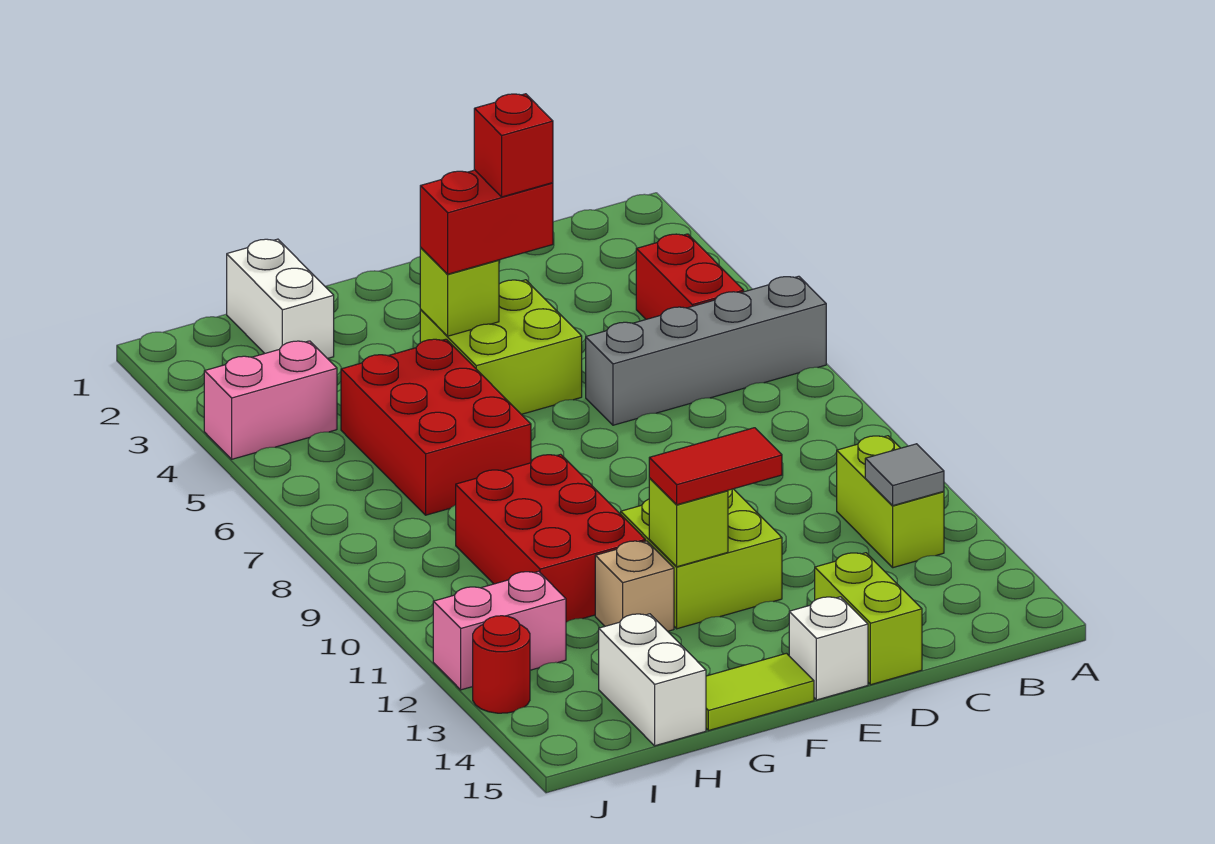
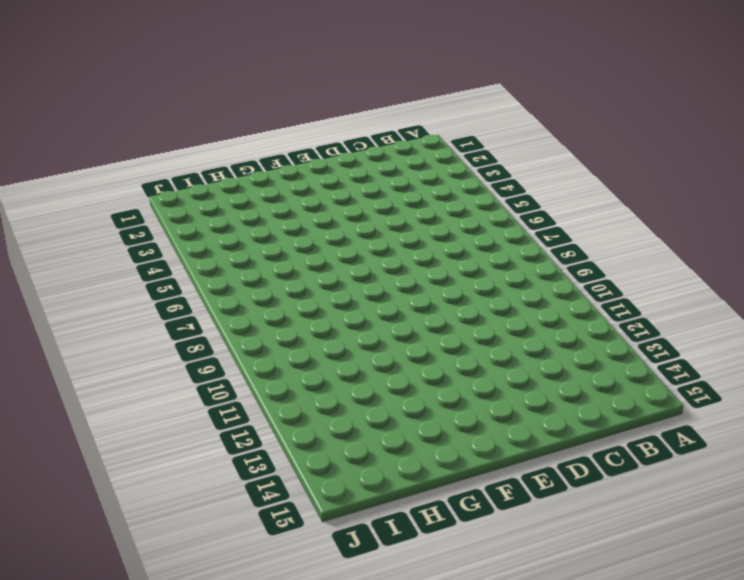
none -> grey brick A6:D6 level 1
none -> red brick B4:B5 level 1
none -> lime brick B11:B12 level 1

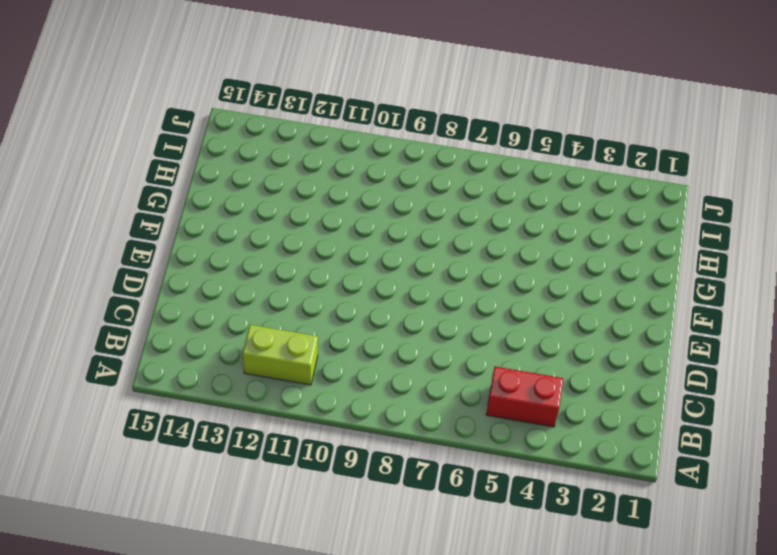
none -> grey brick A6:D6 level 1
none -> lime brick D14:D15 level 1
none -> lime brick E4:F5 level 1

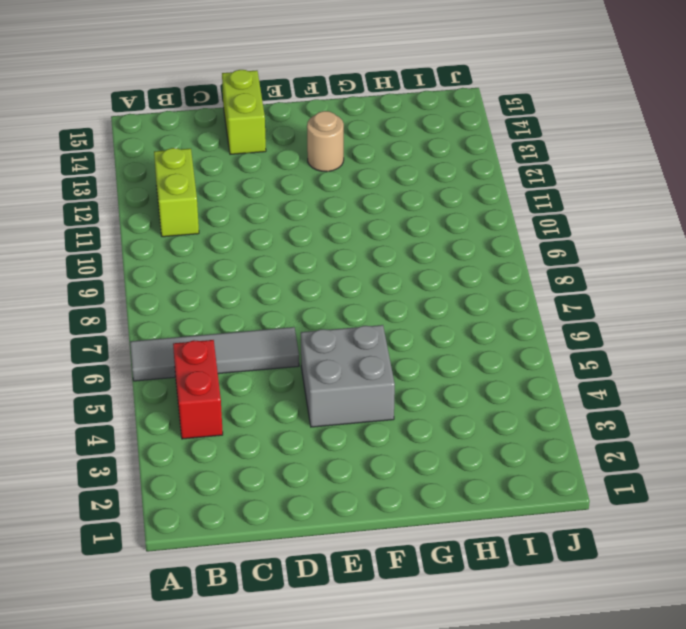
grey tile A6:D6 level 1 -> grey brick A6:D6 level 1
grey brick E4:F5 level 1 -> lime brick E4:F5 level 1
tan round brick F13 level 1 -> none
none -> lime brick E11:F12 level 1
none -> white brick E15 level 1
none -> lime tile F15:G15 level 1

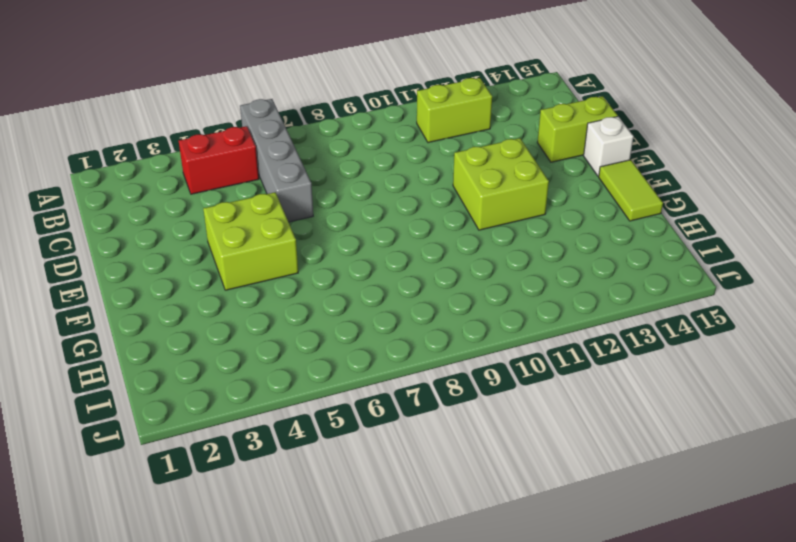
none -> red brick G5:H7 level 1
none -> red brick G9:H11 level 1
none -> tan brick G12 level 1

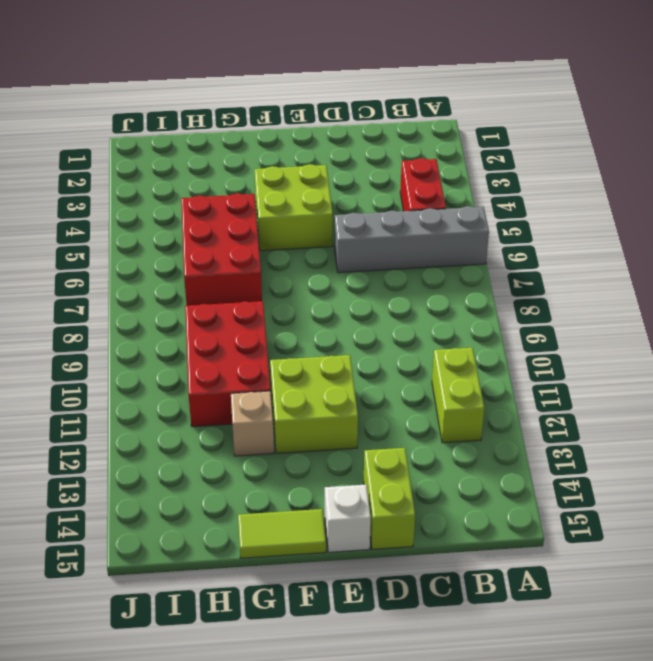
none -> white brick H1:H2 level 1
none -> white brick H14:H15 level 1
none -> pink brick I4:J4 level 1

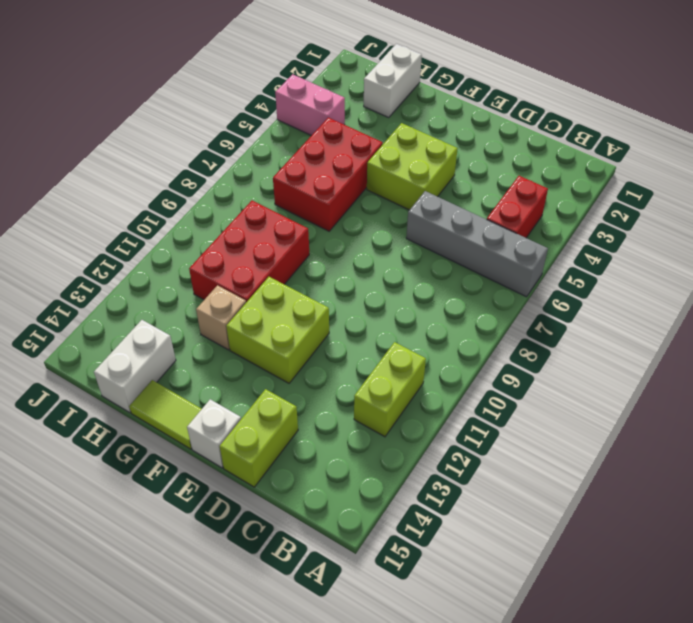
none -> pink brick I12:J12 level 1
none -> red round brick J13 level 1
none -> grey tile B12 level 2

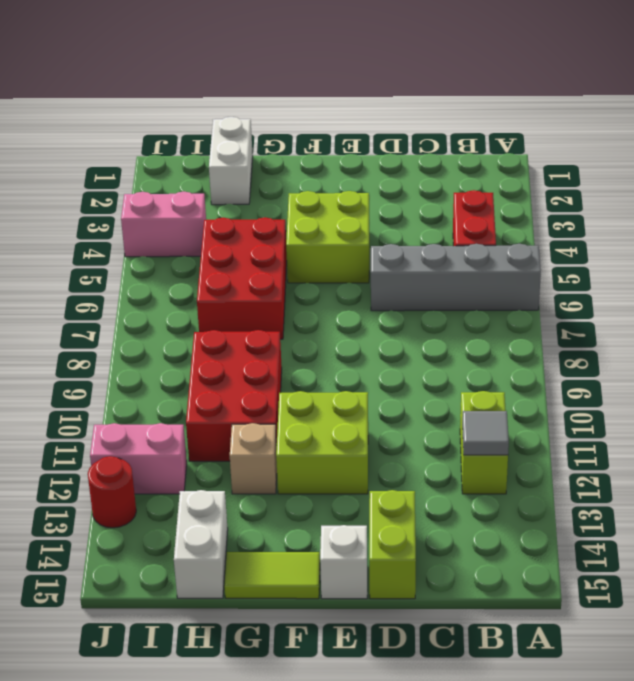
none -> lime brick F4 level 2
none -> lime brick F12 level 2
none -> red brick E4:F4 level 3

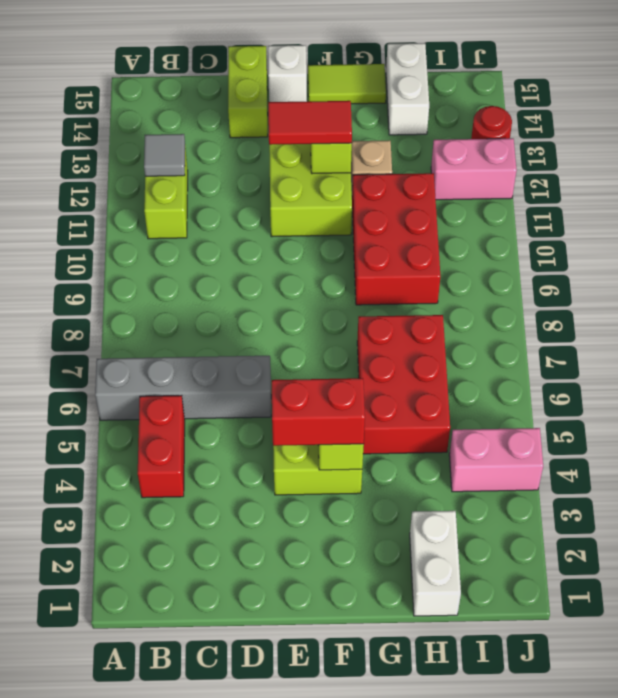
none -> red brick E4 level 4

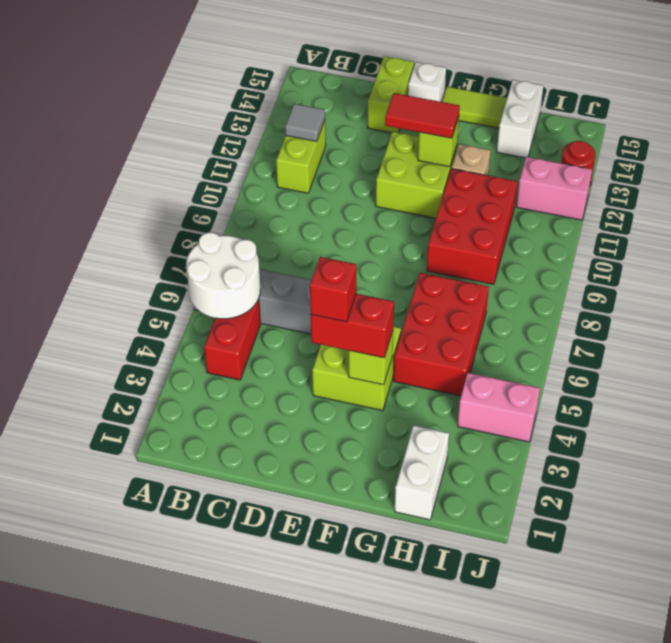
white round brick A5:B6 level 2 -> none

